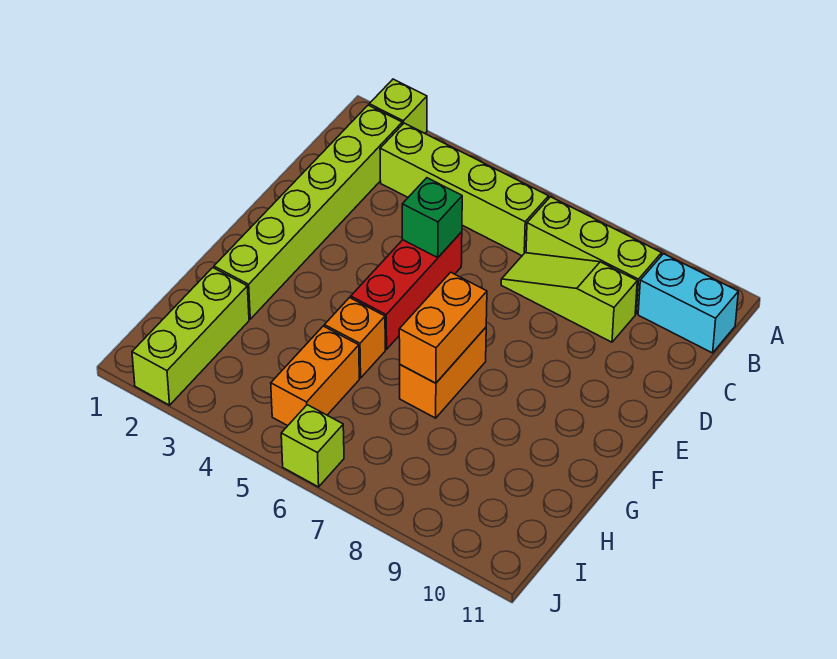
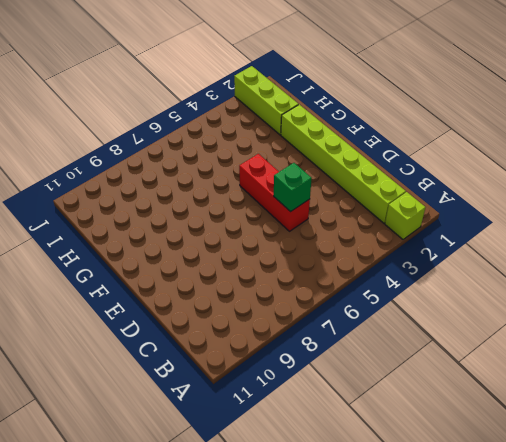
none -> lime brick B3:B6 level 1
none -> lime brick B7:B9 level 1
none -> cyan brick B10:B11 level 1

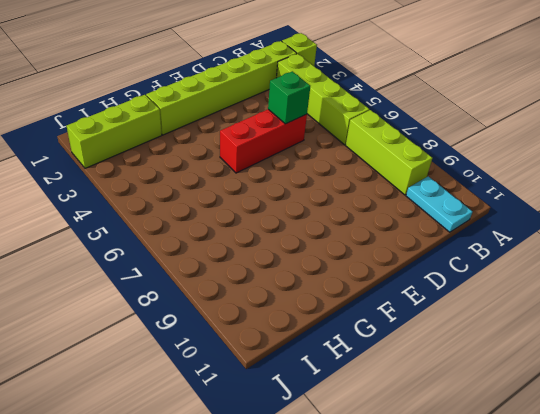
cyan plate B10:B11 level 1 -> cyan brick B10:B11 level 1
none -> lime slope C7:C9 level 1 top 9
none -> orange brick F7:G7 level 1
none -> orange brick G5 level 1

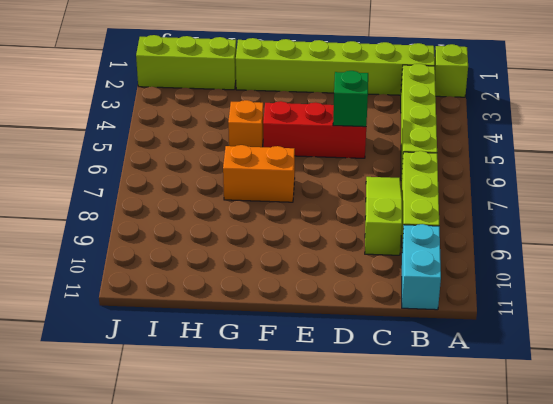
none -> orange brick H5:I5 level 1
none -> lime brick J6 level 1
none -> orange brick F7:G7 level 2

